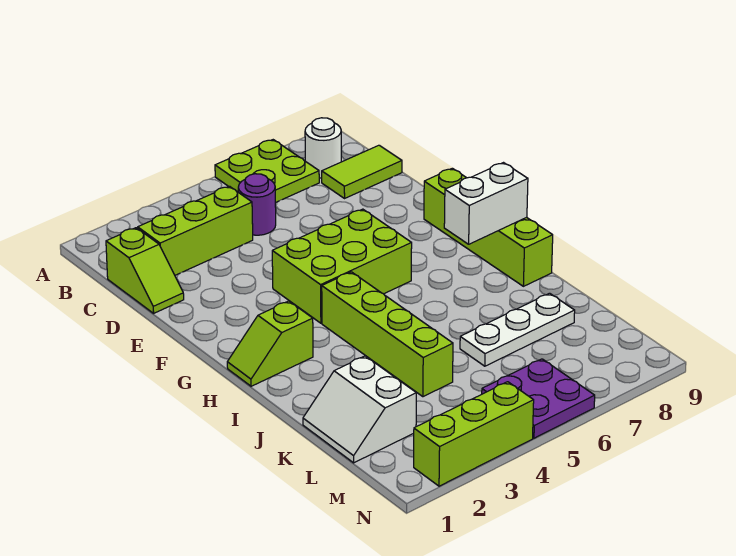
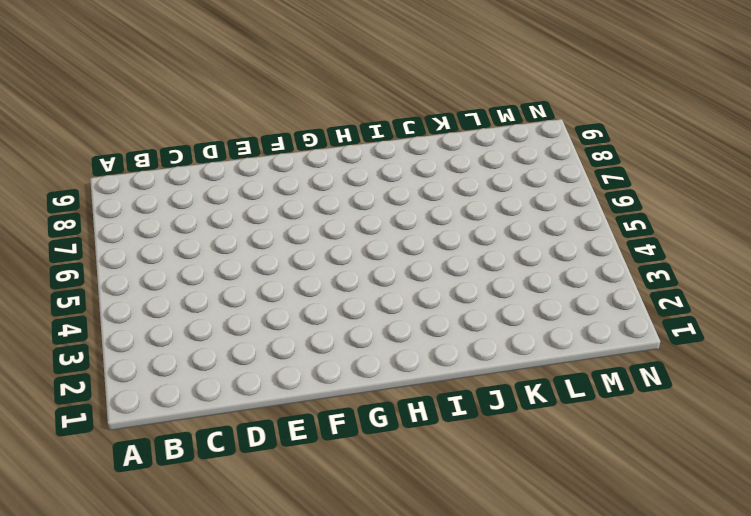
none -> lime plate A6:B7 level 1
none -> white round brick B8 level 1
none -> lime slope C1:D1 level 1 top C

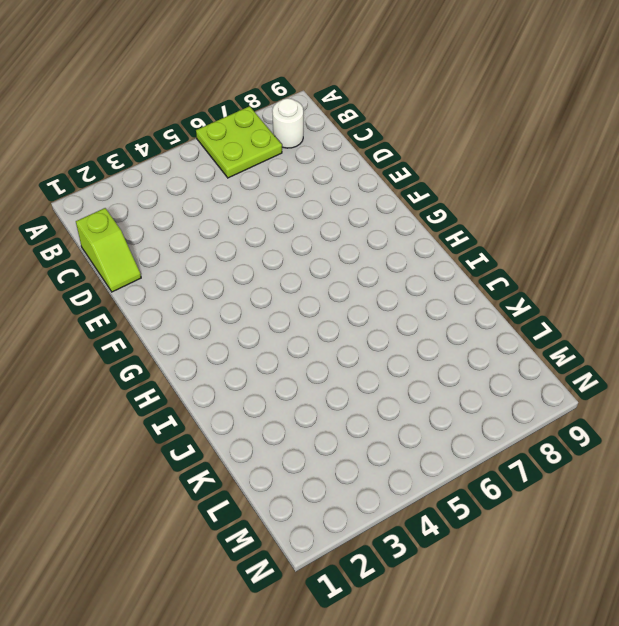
none -> lime brick C2:C4 level 1
none -> purple round brick C5 level 1
none -> lime tile C8:C9 level 1

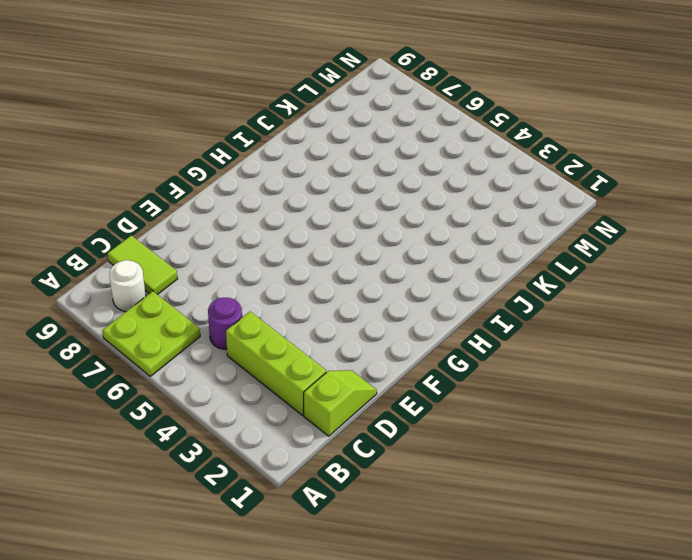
none -> lime brick F4:G6 level 1
none -> lime brick F9:I9 level 1
none -> lime slope H1:H2 level 1 top 2

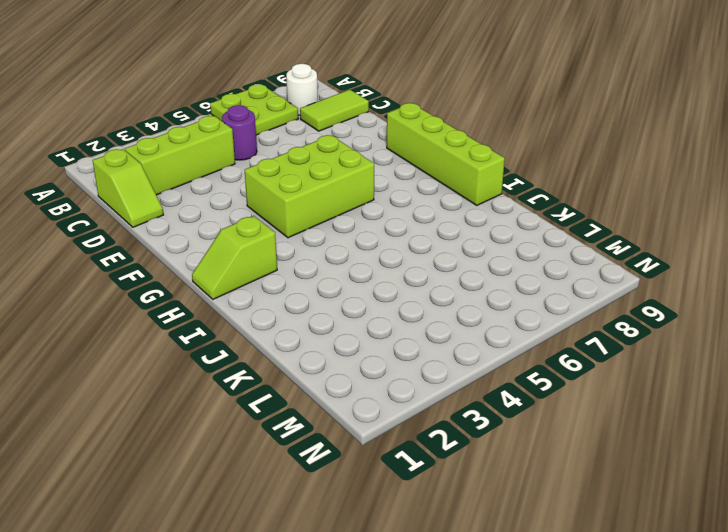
none -> lime brick H4:K4 level 1
none -> white slope K1:L2 level 1 top 2
none -> white plate K6:K8 level 1

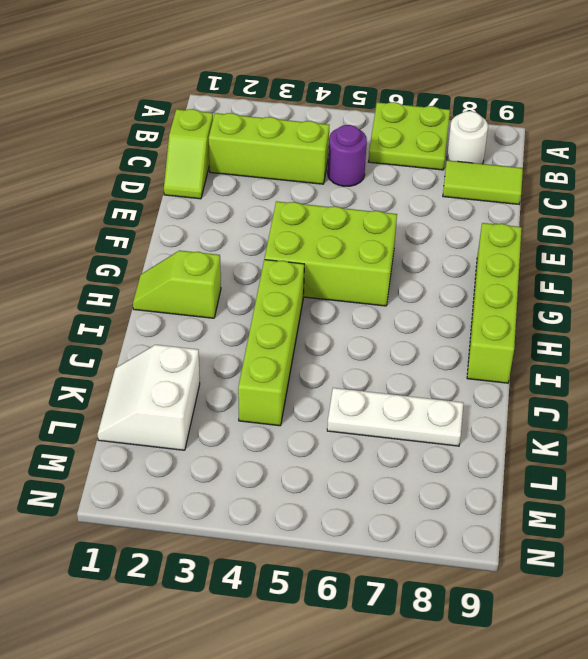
none -> purple plate M5:N6 level 1
none -> lime brick N2:N4 level 1
none -> white brick H8:H9 level 2

